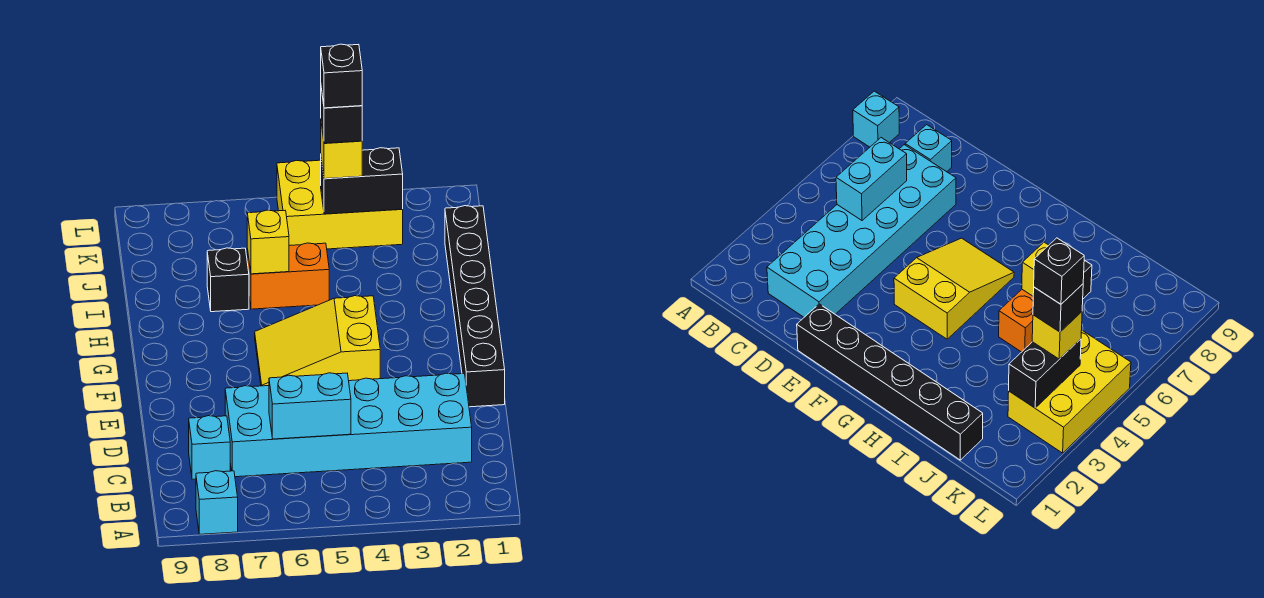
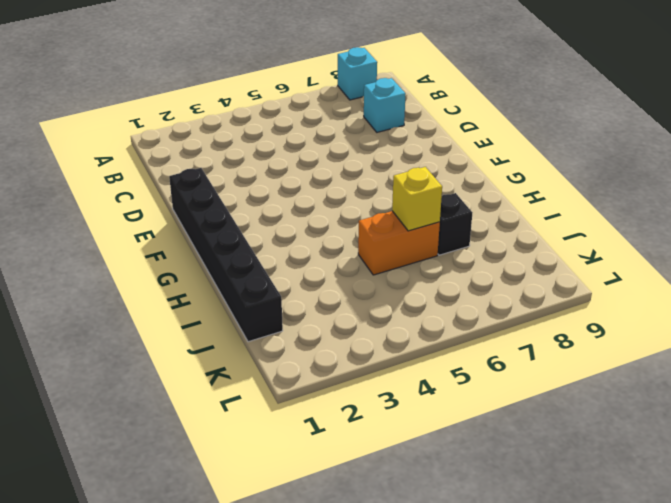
none -> cyan brick C2:D7 level 1
none -> yellow slope F4:G6 level 1 top 4
none -> yellow brick K3:L5 level 1

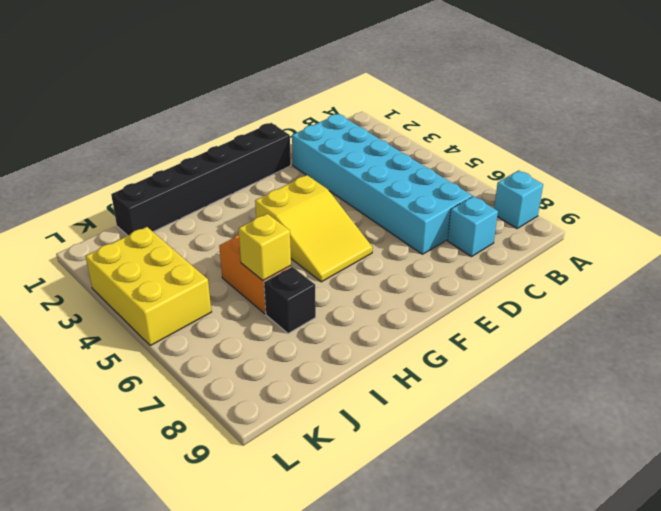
none -> cyan brick C5:C6 level 2
none -> black brick K3:K4 level 2
none -> yellow brick K4 level 3

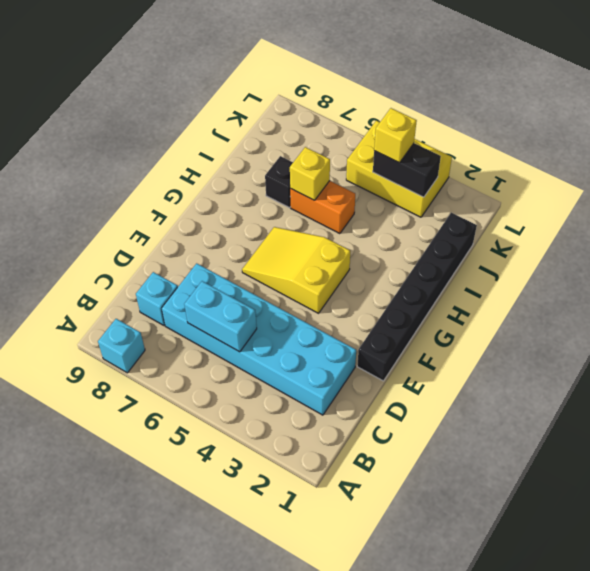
none -> black brick K4 level 4
none -> black brick K4 level 5

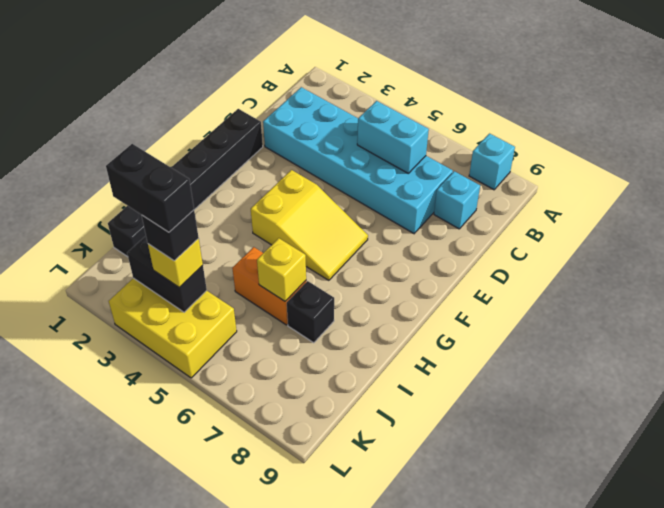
black brick K3:K4 level 5 -> black brick K4 level 5

